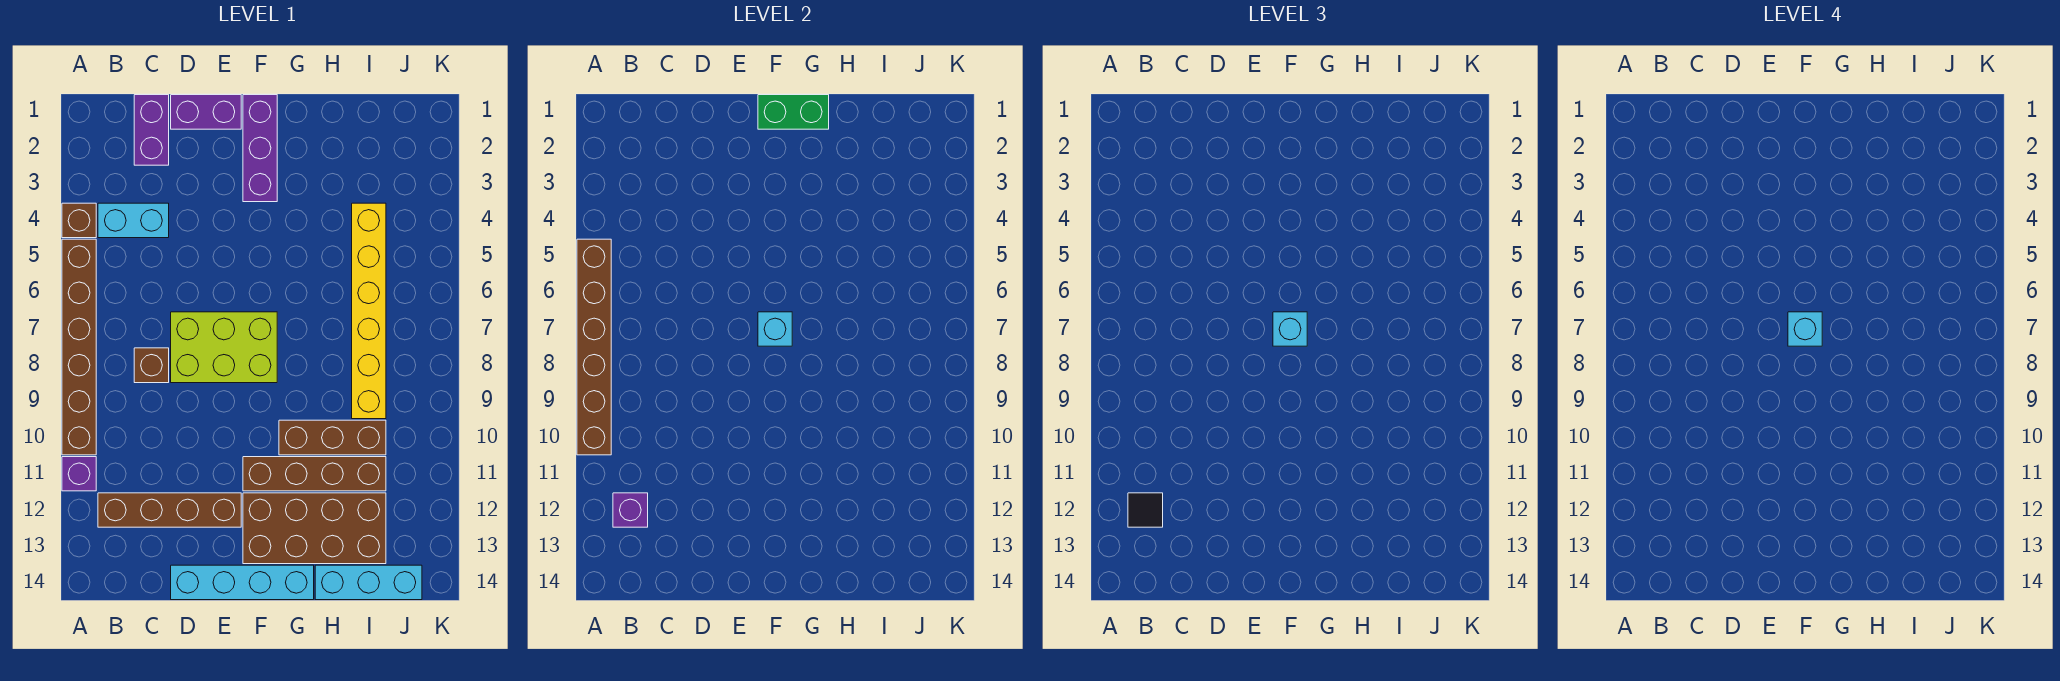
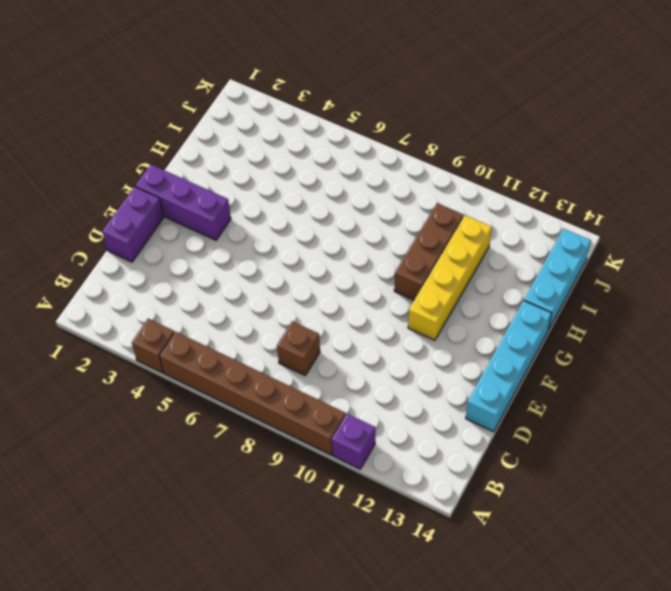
yellow brick F11:I11 level 1 -> brown brick F11:I11 level 1
none -> cyan brick B4:C4 level 1
none -> brown brick B12:E12 level 1
none -> purple brick C1:C2 level 1

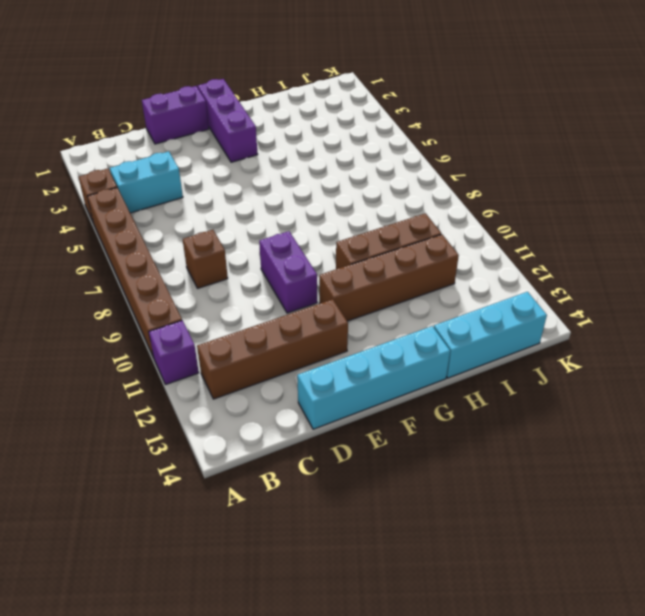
purple brick E9:E10 level 1 -> purple brick C1:C2 level 1
none -> lime brick D7:F8 level 1
none -> brown brick F12:I13 level 1
none -> yellow brick I4:I9 level 1

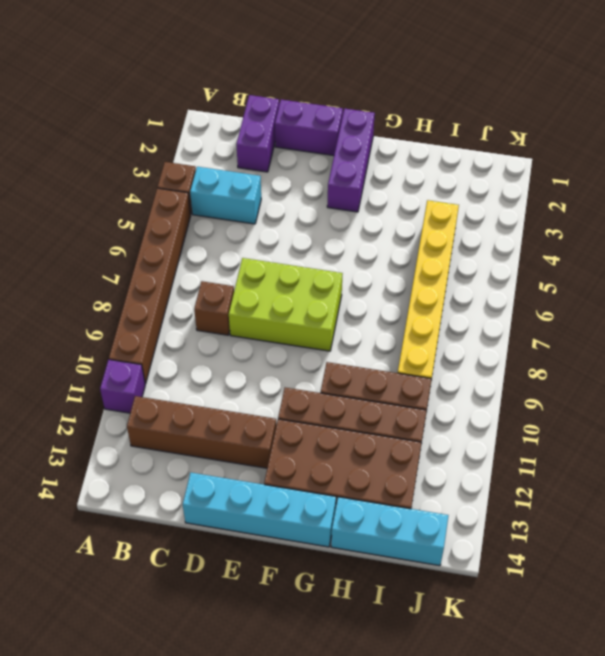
none -> brown brick A5:A10 level 2
none -> purple brick B12 level 2
none -> green brick F1:G1 level 2

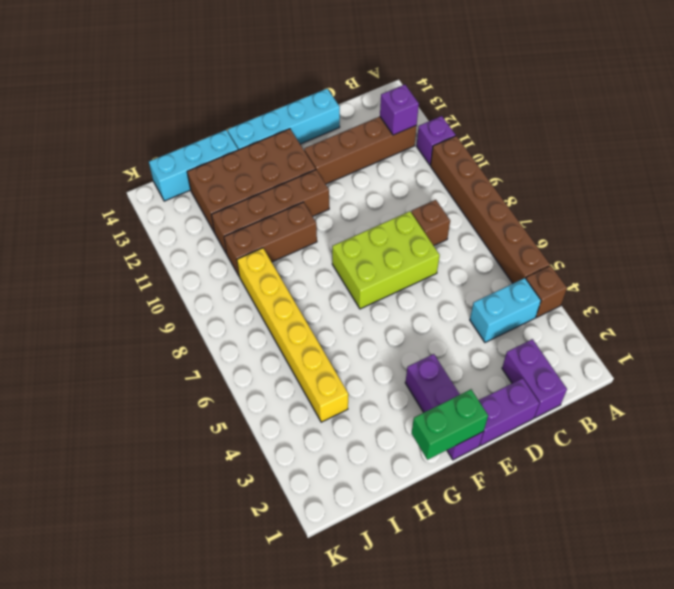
none -> brown brick A5:A10 level 2
none -> cyan brick F7 level 2
none -> black tile B12 level 3

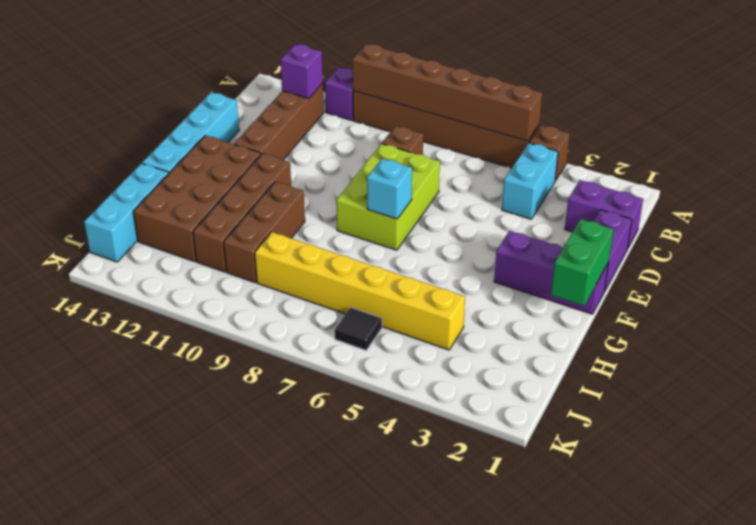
black tile J6 level 1 -> black tile B12 level 3
none -> cyan brick F7 level 3
none -> cyan brick F7 level 4

